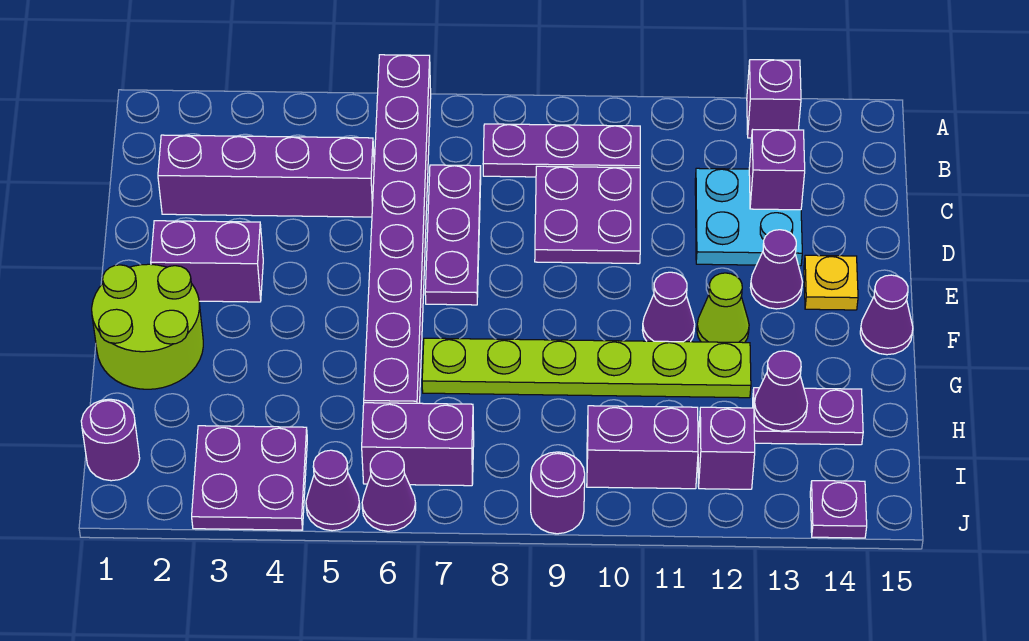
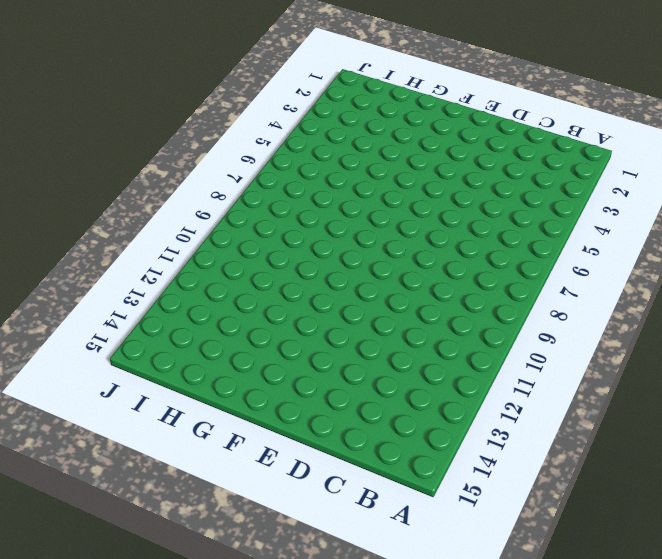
none -> purple brick A6:H6 level 1
none -> purple brick A13 level 1
none -> purple plate B8:B10 level 1

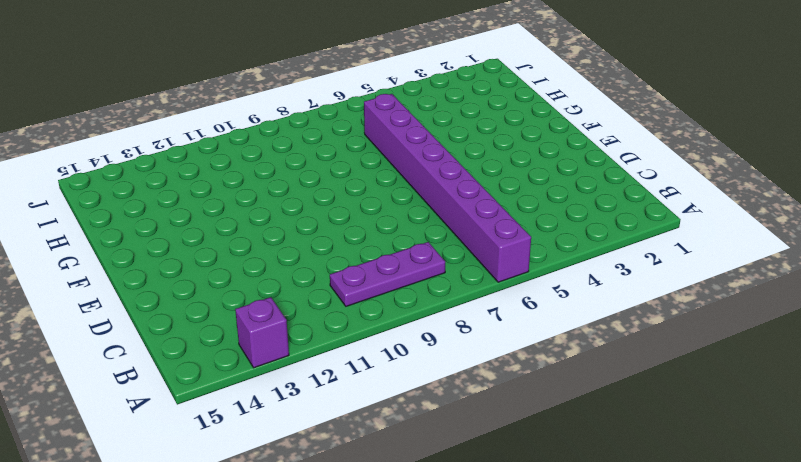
none -> purple brick C2:C5 level 1
none -> purple plate C7:E7 level 1
none -> purple plate C9:D10 level 1

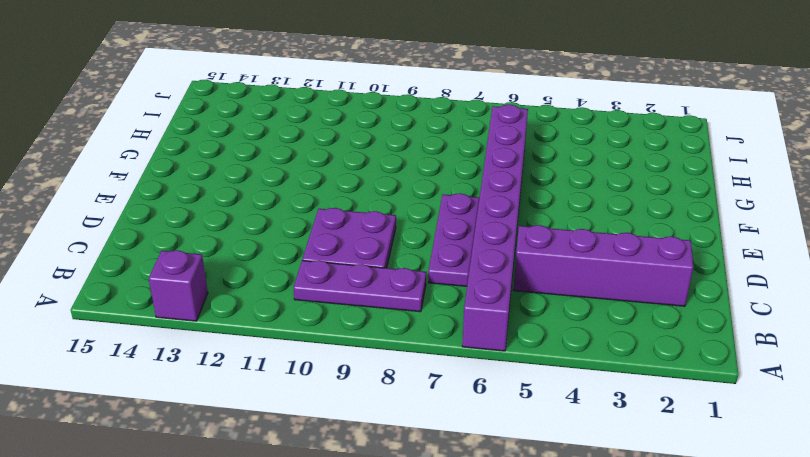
none -> cyan plate C12:D13 level 1
none -> purple brick E2:E3 level 1
none -> purple cone E13 level 1

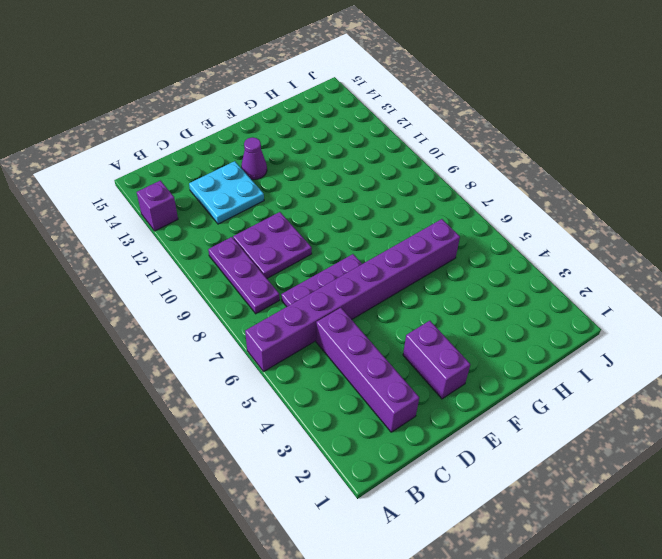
none -> yellow plate E14 level 1
none -> lime round brick F1:G2 level 1
none -> purple cone F11 level 1

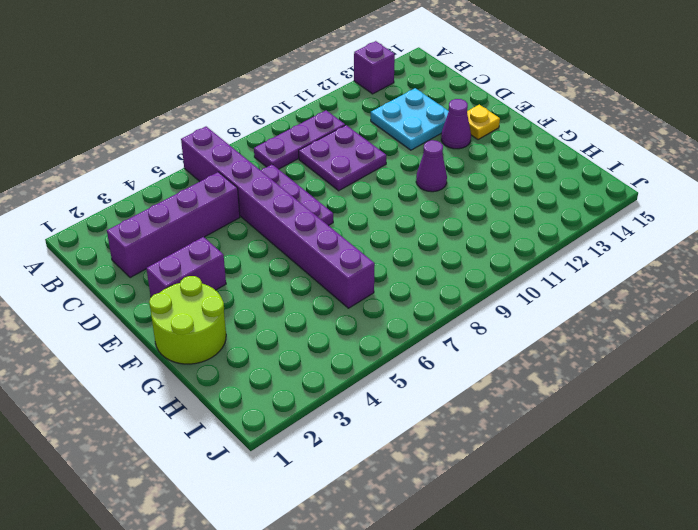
none -> lime cone F12 level 1
none -> purple cone F15 level 1
none -> lime plate G7:G12 level 1

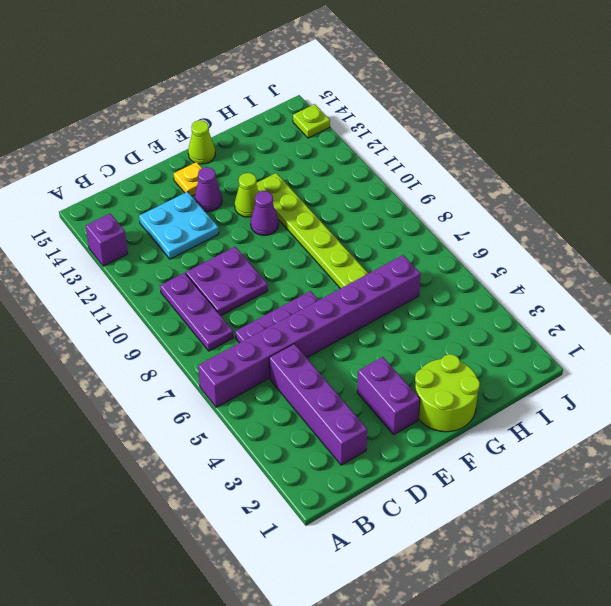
lime cone F15 level 1 -> purple cone F15 level 1
lime plate J14 level 1 -> purple plate J14 level 1
none -> purple plate H13:H14 level 1
none -> purple round brick I1 level 1
none -> purple plate I3:J4 level 1

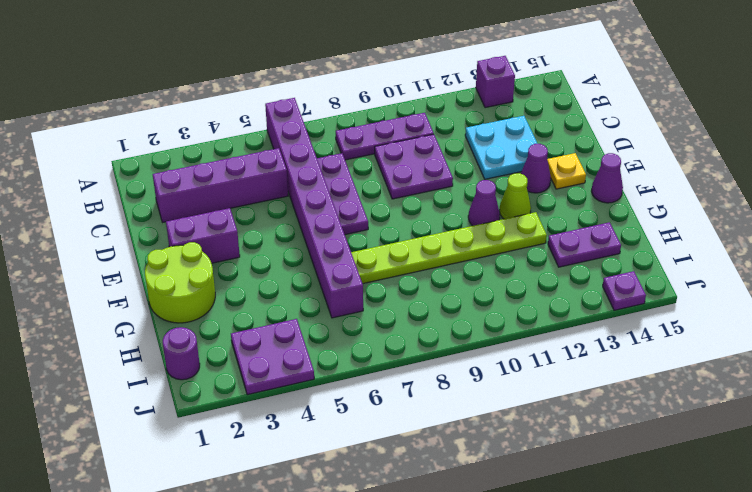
none -> purple brick I6:I7 level 1
none -> purple brick I10:I11 level 1
none -> purple brick I12 level 1

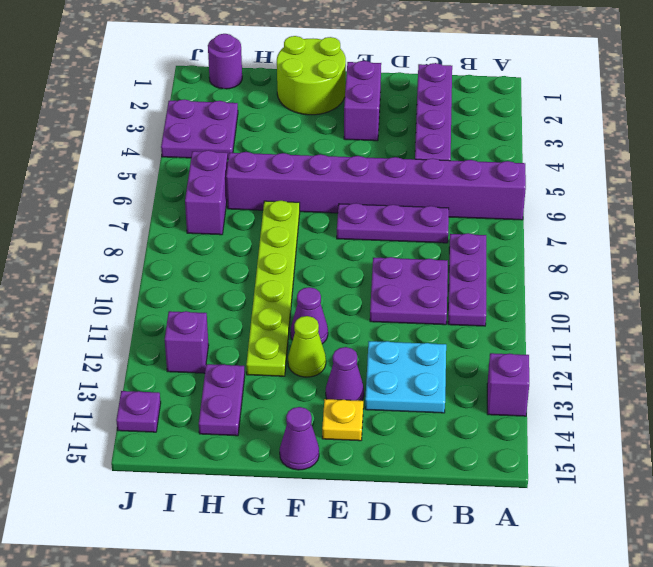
none -> purple brick I10:I11 level 1
none -> purple cone J5 level 1
none -> purple cone J6 level 1

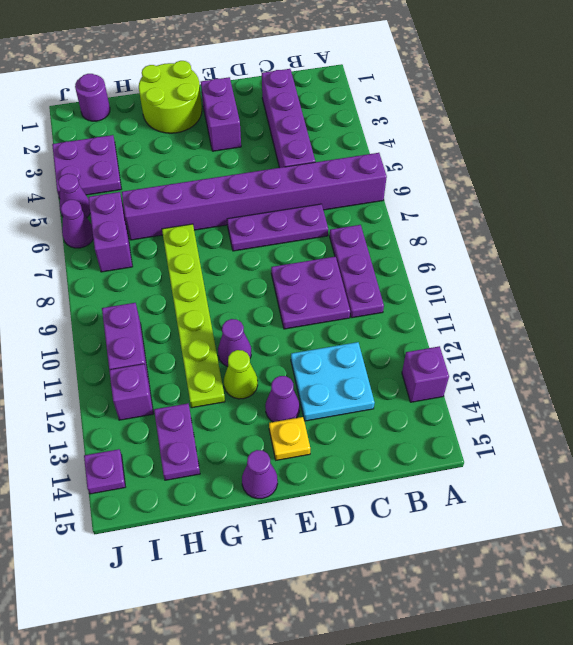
none -> purple round brick J9 level 1
none -> purple brick C13 level 2
none -> purple cone H13 level 2

